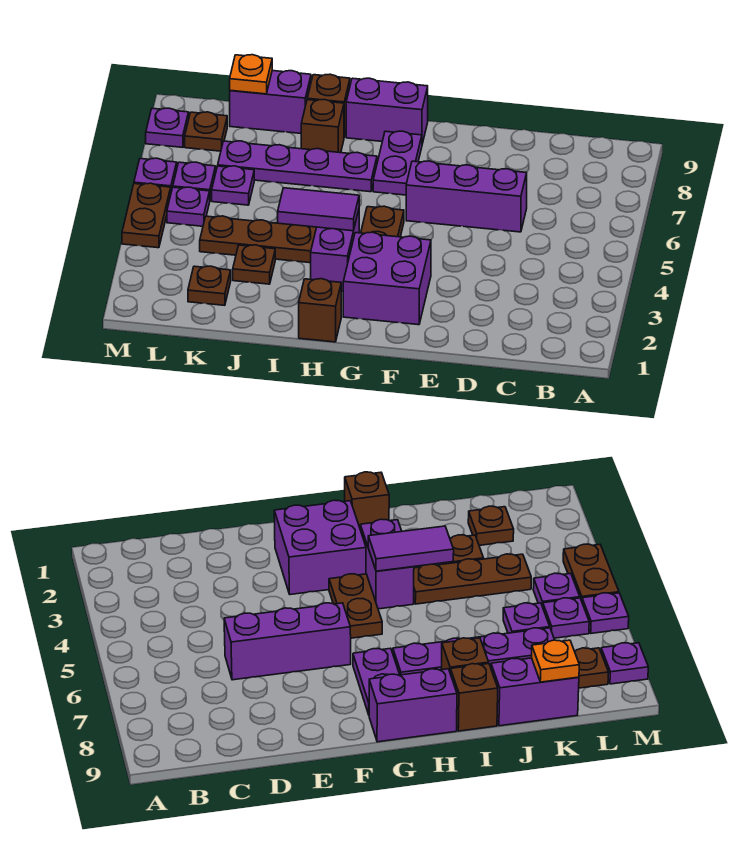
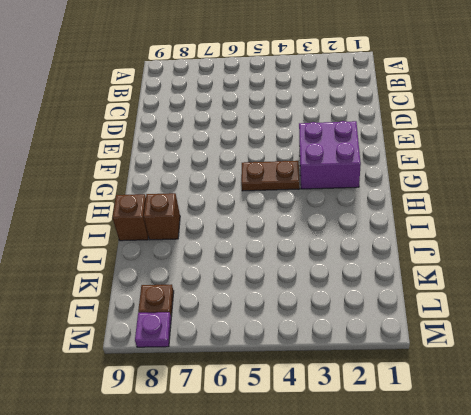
none -> purple brick D6:F6 level 1
none -> purple plate G7:G8 level 1
none -> purple brick G9:H9 level 1

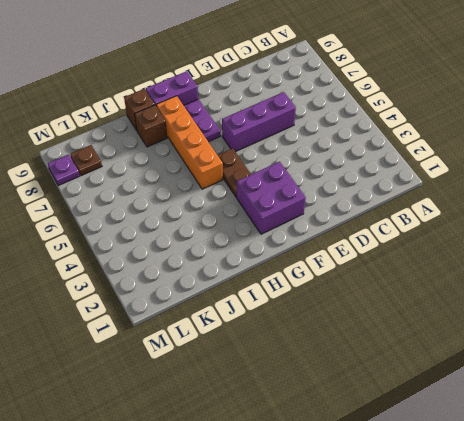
orange brick H5:H8 level 1 -> purple plate H7:K7 level 1
none -> brown brick H1 level 1
none -> purple brick H3:H4 level 1
none -> brown plate I4:K4 level 1

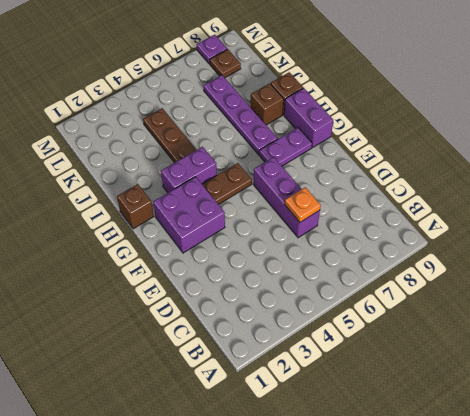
orange plate D6 level 2 -> orange plate K9 level 2
none -> brown plate J3 level 1
none -> purple brick J9:K9 level 1
none -> brown plate K2 level 1

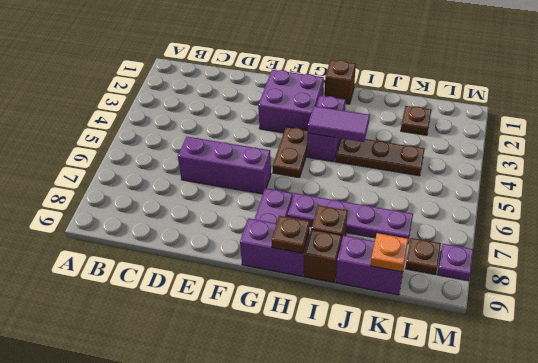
brown plate H9 level 2 -> brown plate J3 level 1
none -> purple plate K6 level 1
none -> purple plate L5 level 1
none -> purple plate L6 level 1

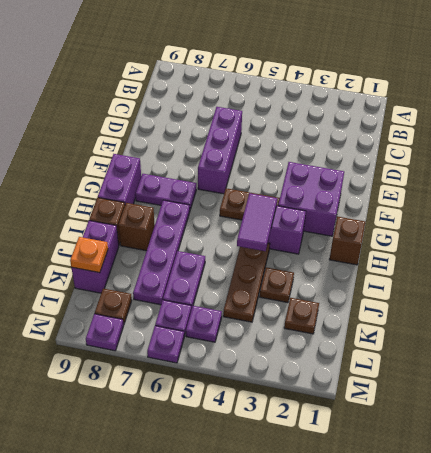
purple plate J6:K6 level 1 -> purple plate K6 level 1
none -> brown plate M4:M5 level 1

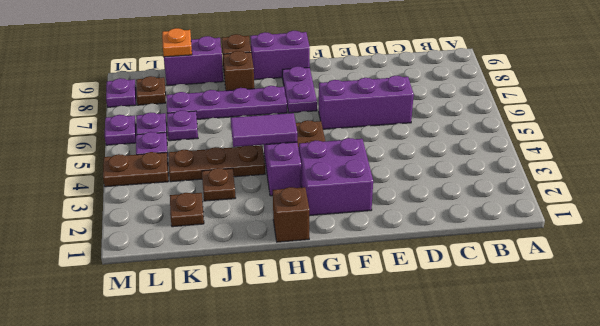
brown plate L4:M4 level 1 -> brown plate M4:M5 level 1

